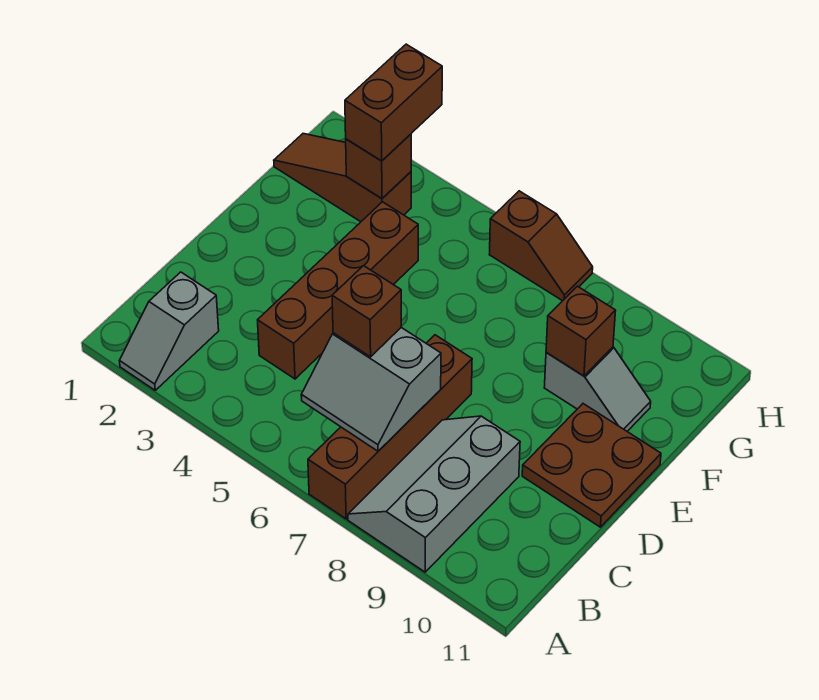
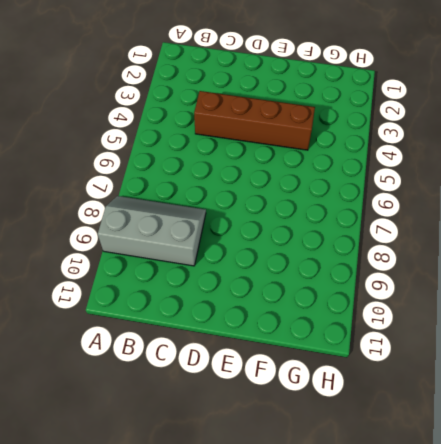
none -> grey slope A2:B2 level 1 top B
none -> brown brick A7:D7 level 1
none -> brown plate D10:E11 level 1

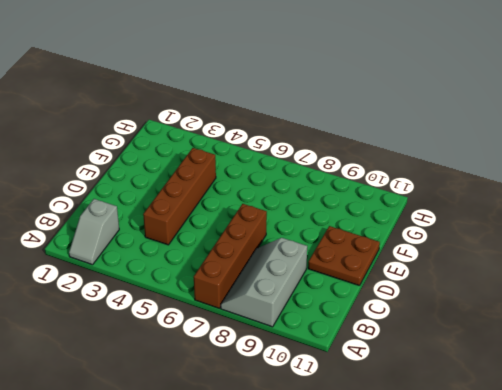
none -> grey slope F9:F10 level 1 top 9
none -> brown slope G1:G3 level 1 top 3
none -> brown slope H6:H7 level 1 top 6

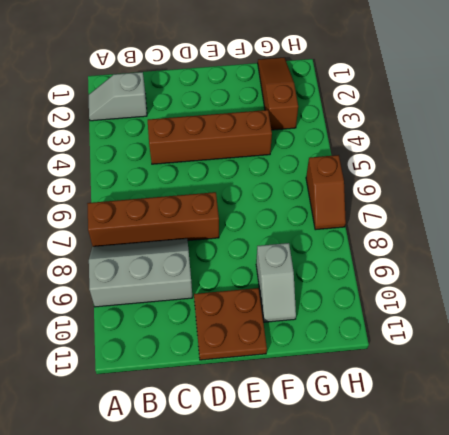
none -> grey slope B6:C7 level 2 top C
none -> brown brick F9 level 2
none -> brown brick G3 level 2

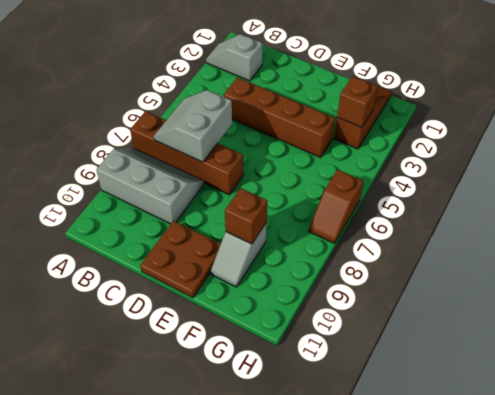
none -> brown brick C6 level 3
none -> brown brick G3:H3 level 3

